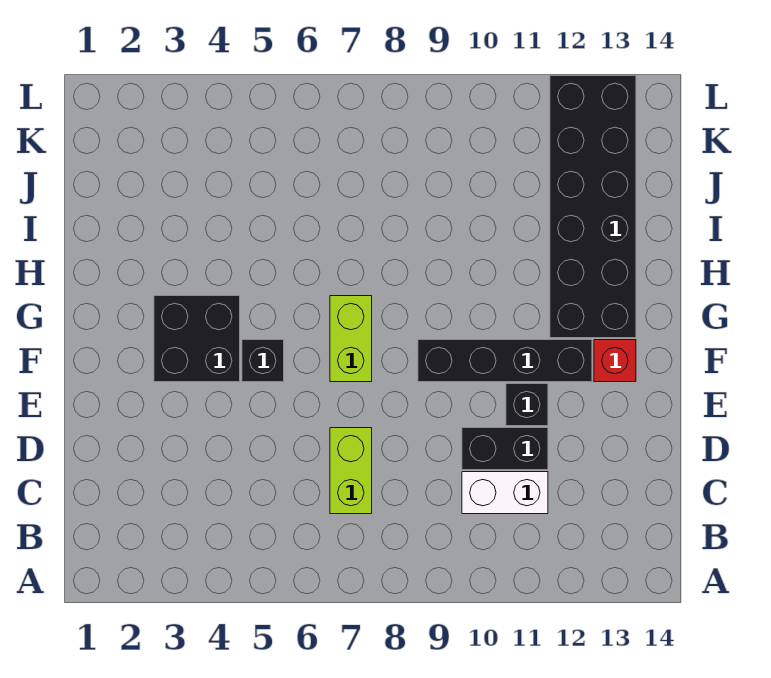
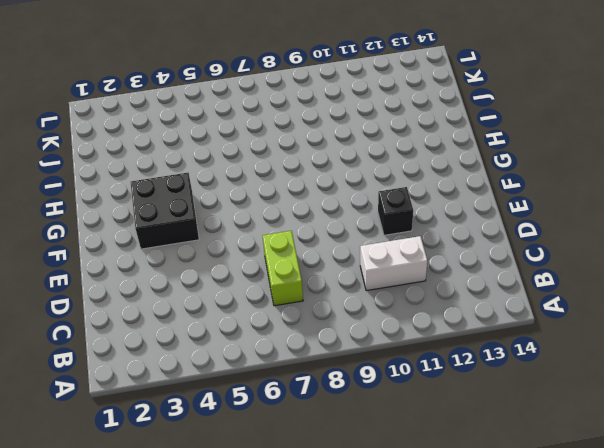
none -> black brick D10:D11 level 1
none -> black brick F5 level 1

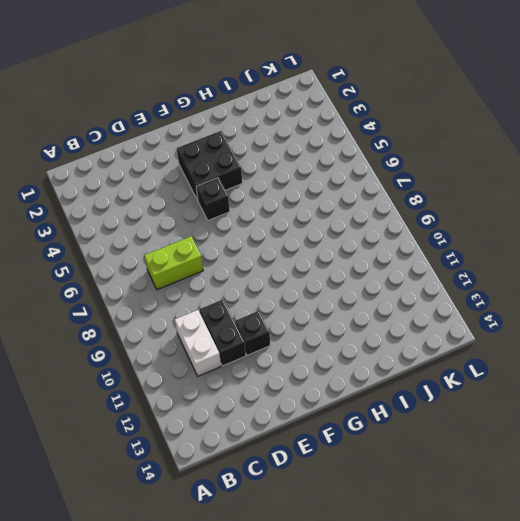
none -> lime brick F7:G7 level 1
none -> black brick F9:F12 level 1

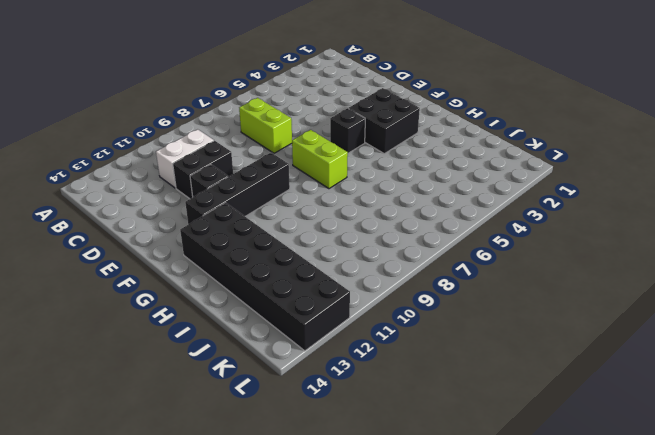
none -> red brick F13 level 1

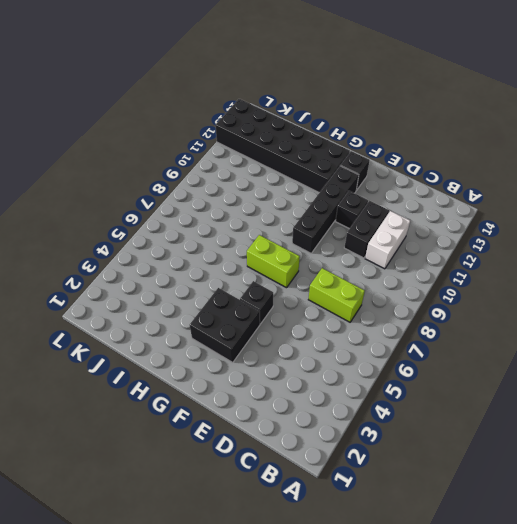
black brick F13 level 1 -> red brick F13 level 1

